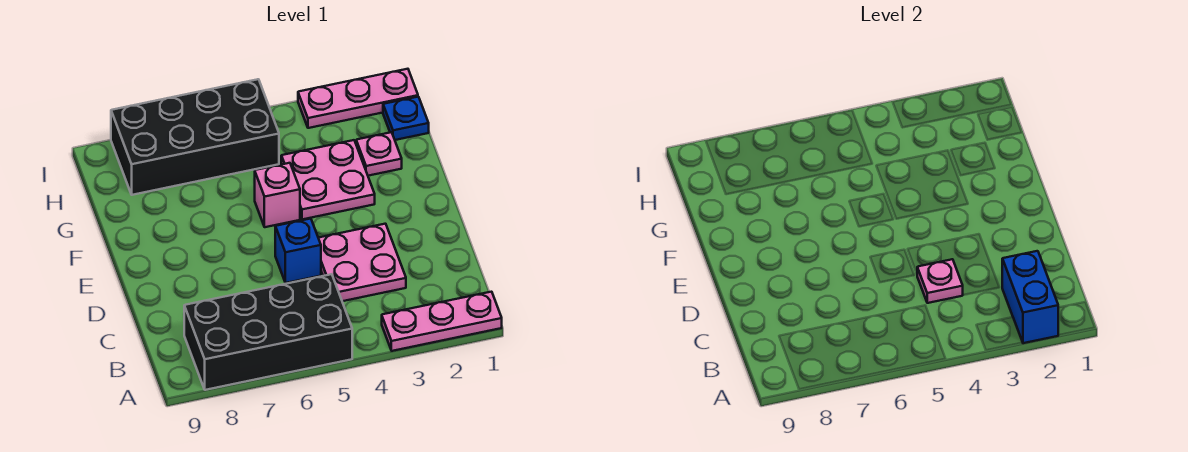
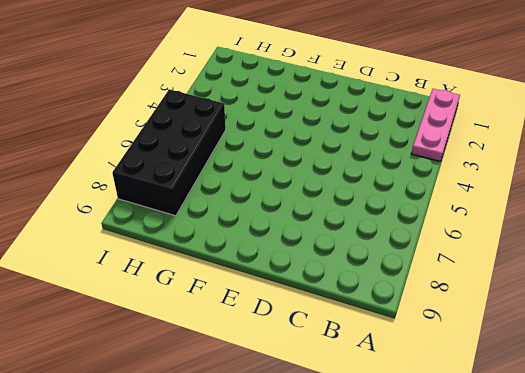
none -> black brick A5:B8 level 1
none -> pink plate C3:D4 level 1
none -> blue brick D5 level 1

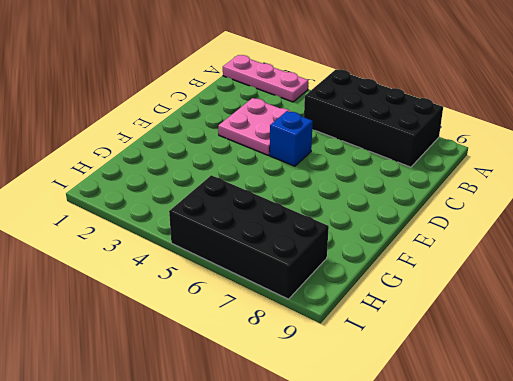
none -> pink plate F3:G4 level 1
none -> pink brick F5 level 1
none -> pink plate G2 level 1

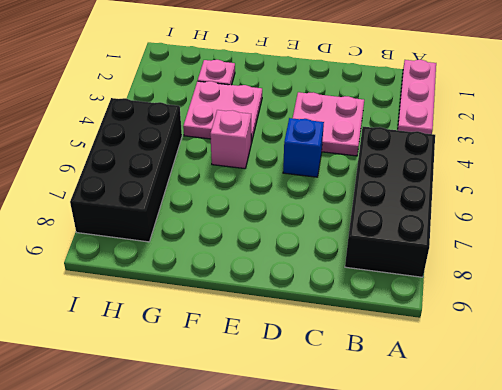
none -> blue plate H1 level 1
none -> pink plate I1:I3 level 1
none -> blue brick A2:B2 level 2

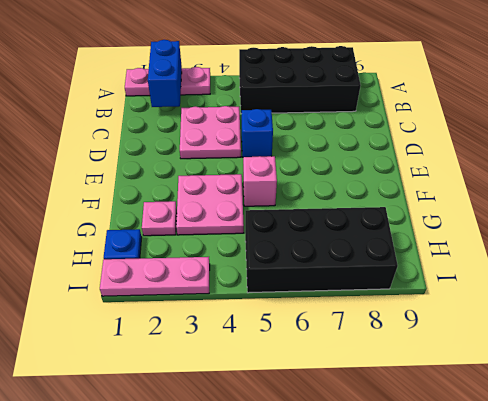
none -> pink plate C4 level 2

